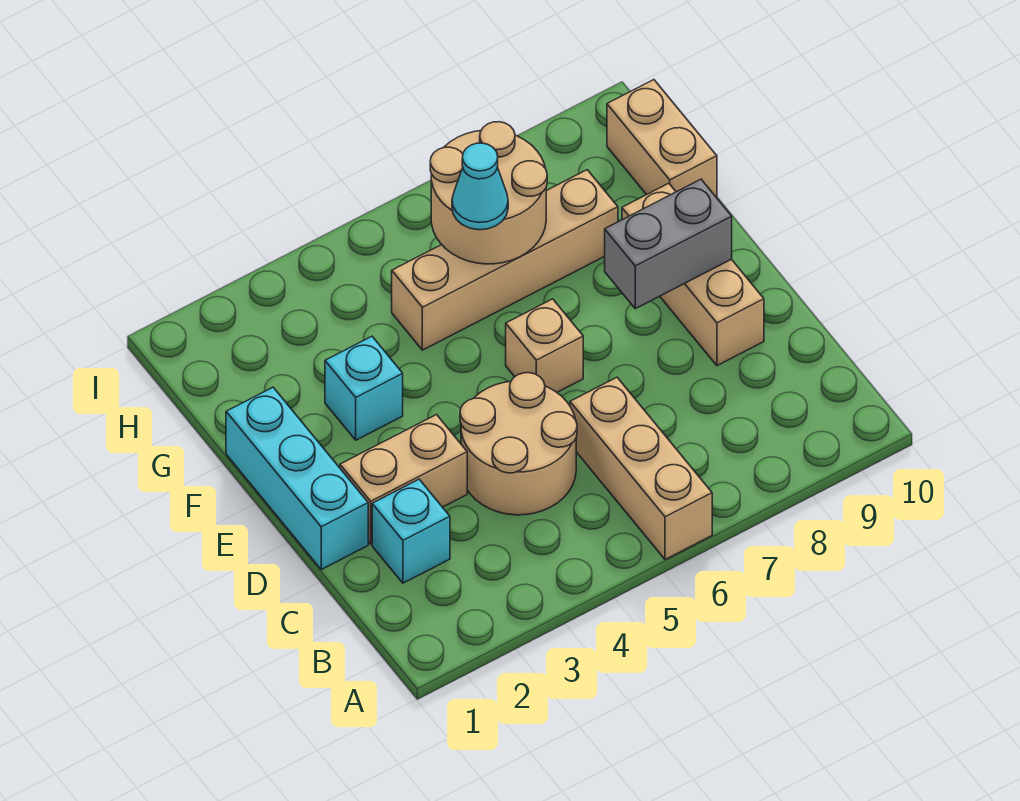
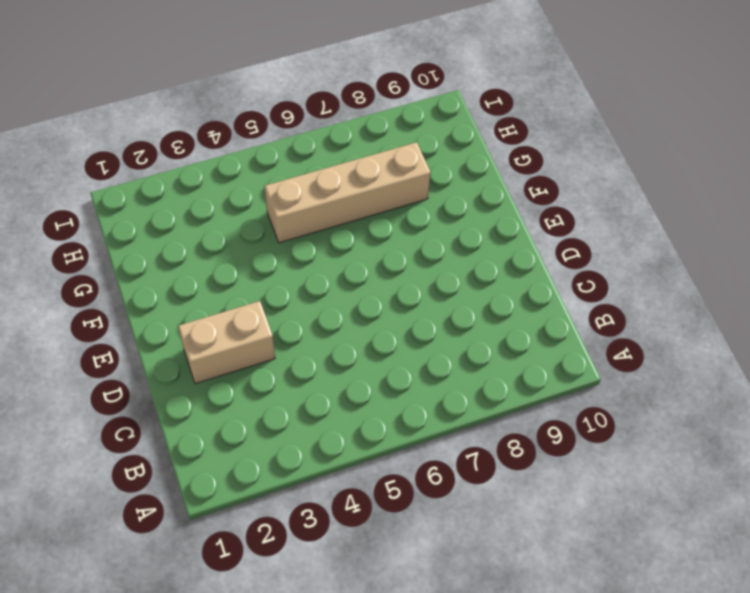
none -> tan brick A6:C6 level 1
none -> cyan brick C2 level 1
none -> tan round brick C4:D5 level 1

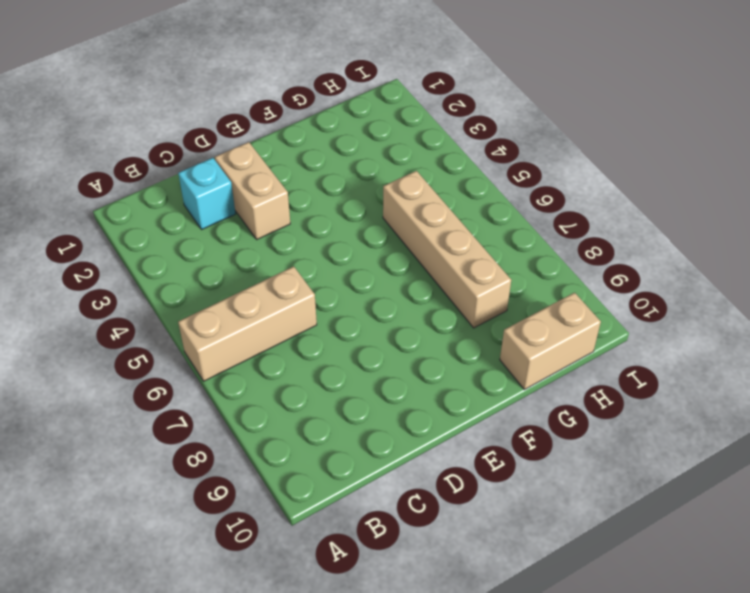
none -> tan round brick C4:D5 level 1
none -> cyan brick D1:F1 level 1
none -> tan brick D9:F9 level 1

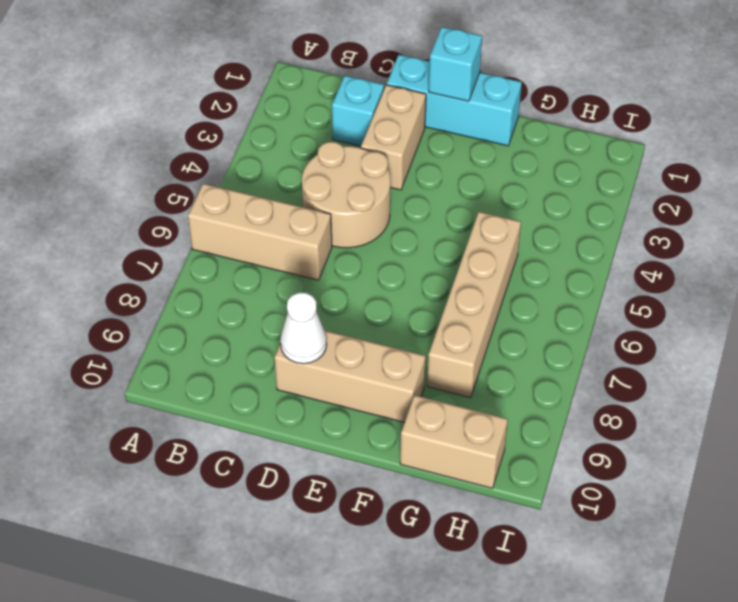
white cone D9 level 2 -> none
cyan brick E1 level 2 -> cyan brick F3 level 1
none -> tan brick E6 level 1
none -> grey brick E8:E9 level 2
none -> tan round brick G6:H7 level 2

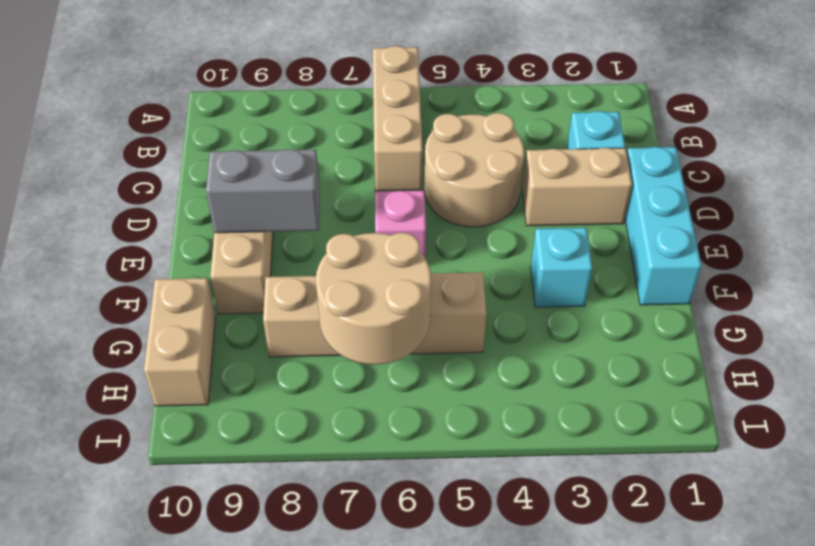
pink brick E6 level 1 -> tan brick E6 level 1
none -> cyan cone G6 level 3

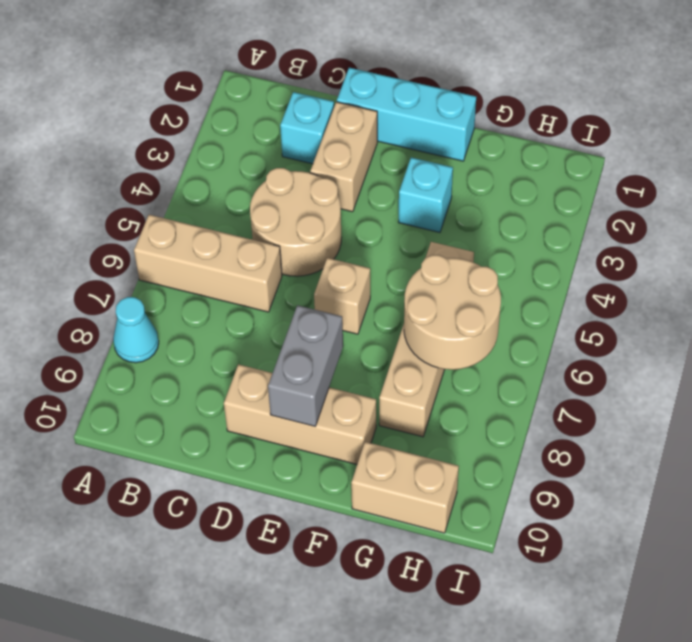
cyan cone A8 level 1 -> cyan cone G6 level 3

